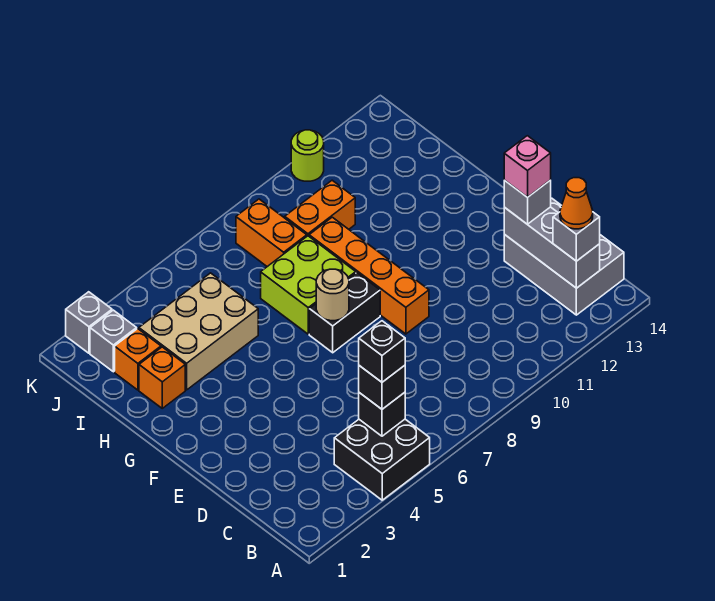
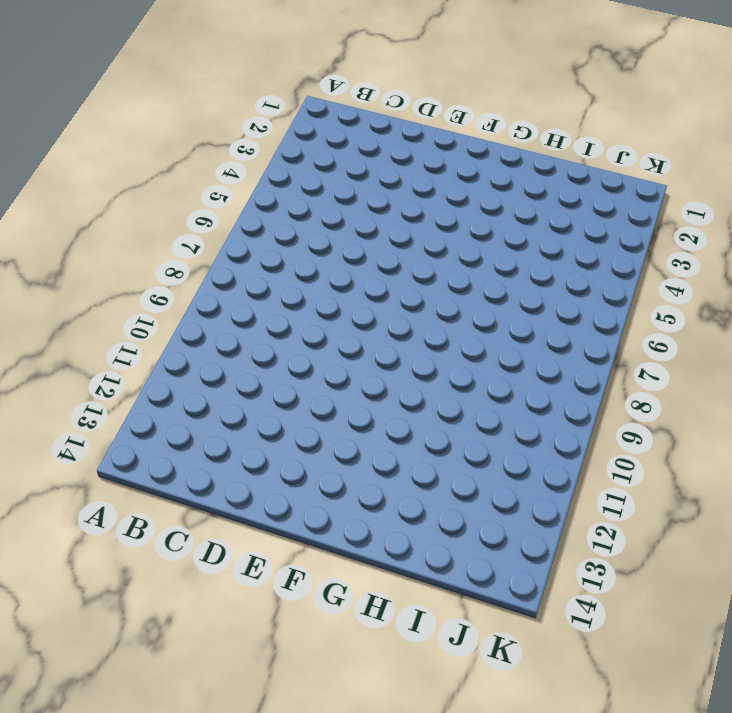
none -> black brick A4:B5 level 1
none -> grey brick B13:D14 level 1
none -> orange brick E9:H9 level 1

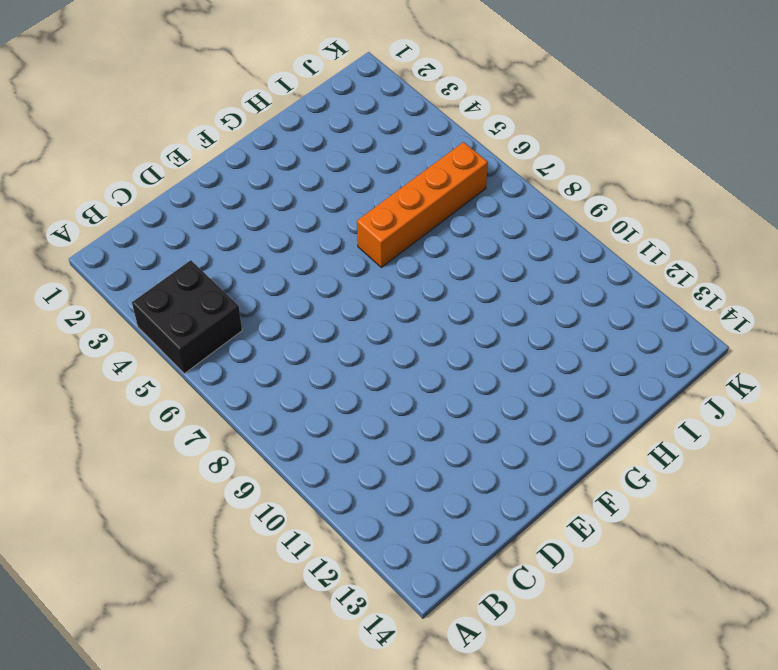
orange brick G6:J6 level 1 -> orange brick E9:H9 level 1
none -> grey brick B13:D14 level 1
none -> black brick F7:F8 level 1
none -> lime brick G7:H8 level 1

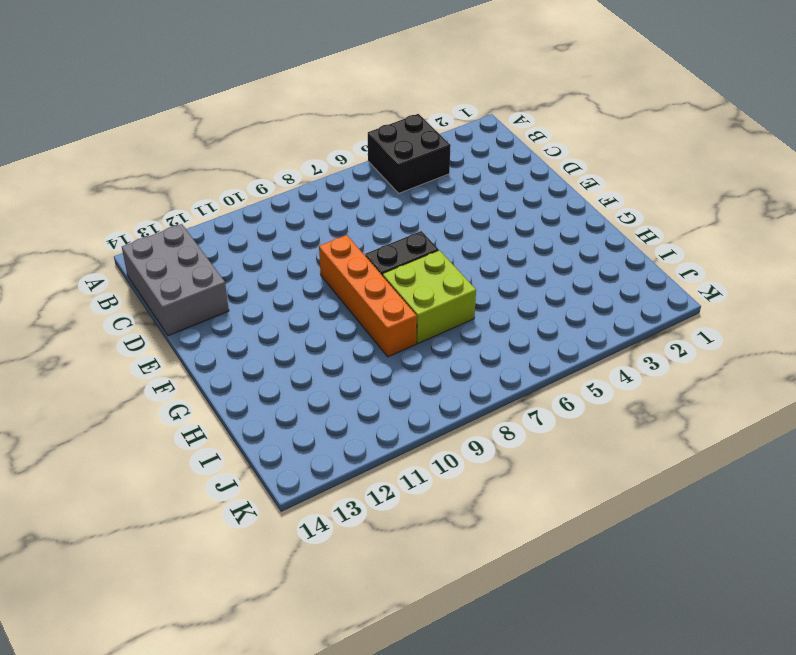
none -> orange brick H2 level 1
none -> tan brick H3:I5 level 1
none -> orange brick I2 level 1

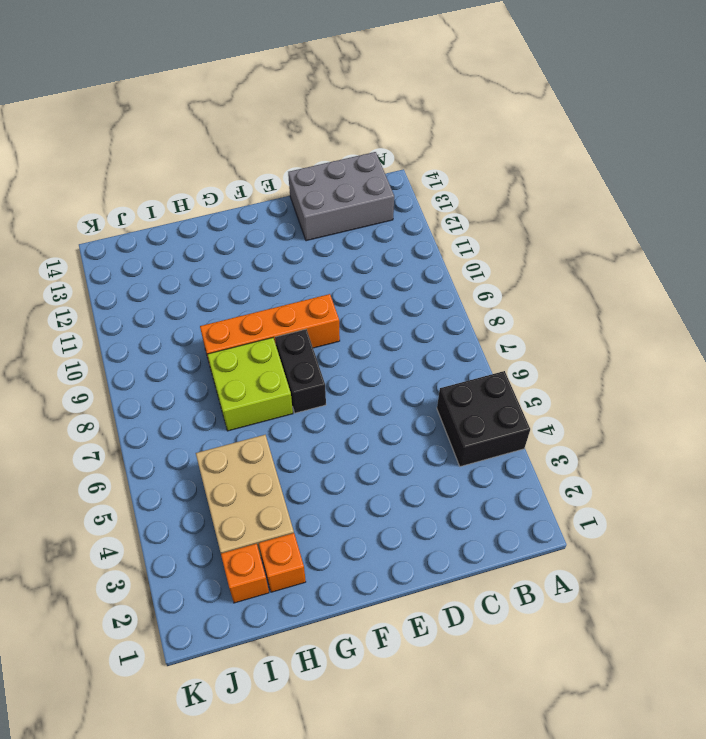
none -> orange brick I8:J8 level 1
none -> orange brick I9:I10 level 1
none -> grey brick J2 level 1

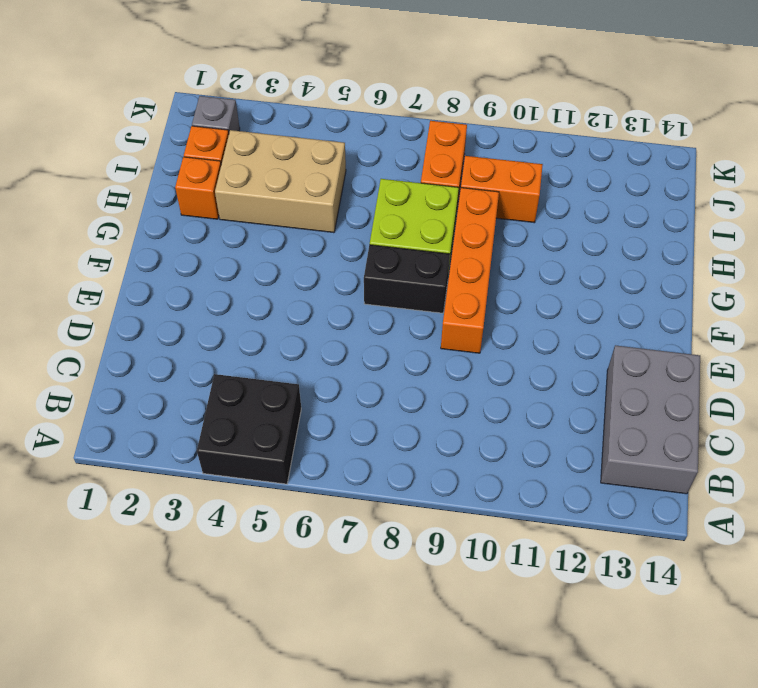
none -> grey brick K2 level 1
none -> lime round brick K11 level 1
none -> black brick B5 level 2

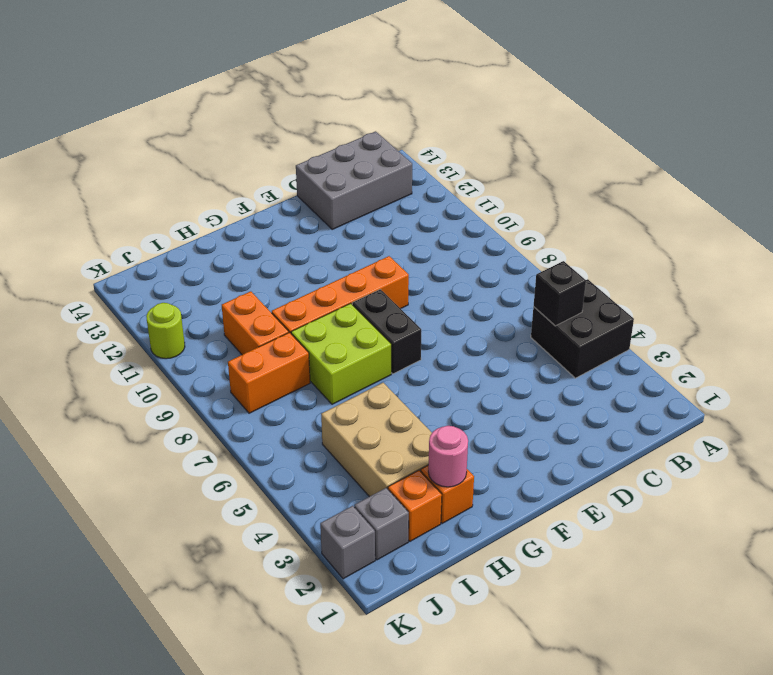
pink round brick H2 level 2 -> none
none -> grey brick B13:D13 level 2
none -> tan round brick F7 level 2
none -> black brick B5 level 3

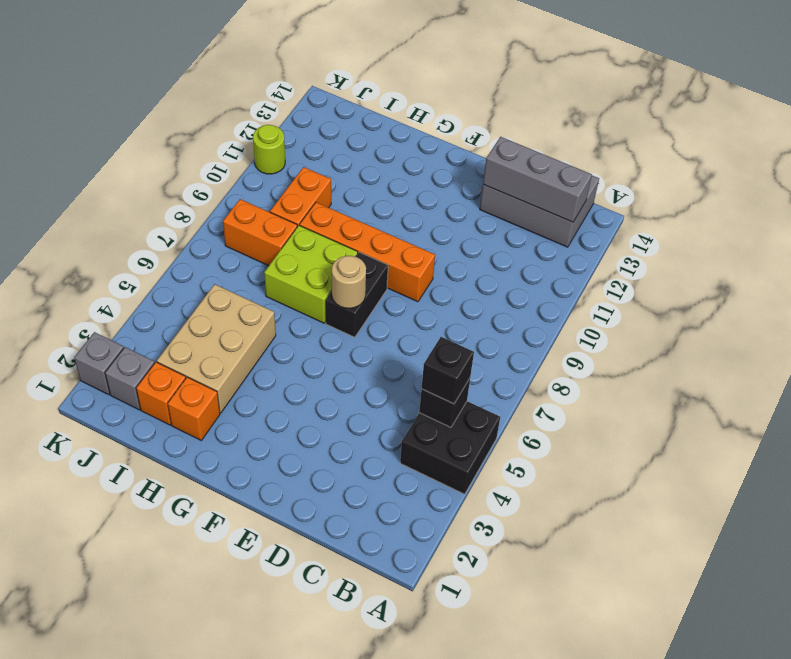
none -> grey brick B13 level 3
none -> grey brick D13 level 3
none -> black brick B5 level 4

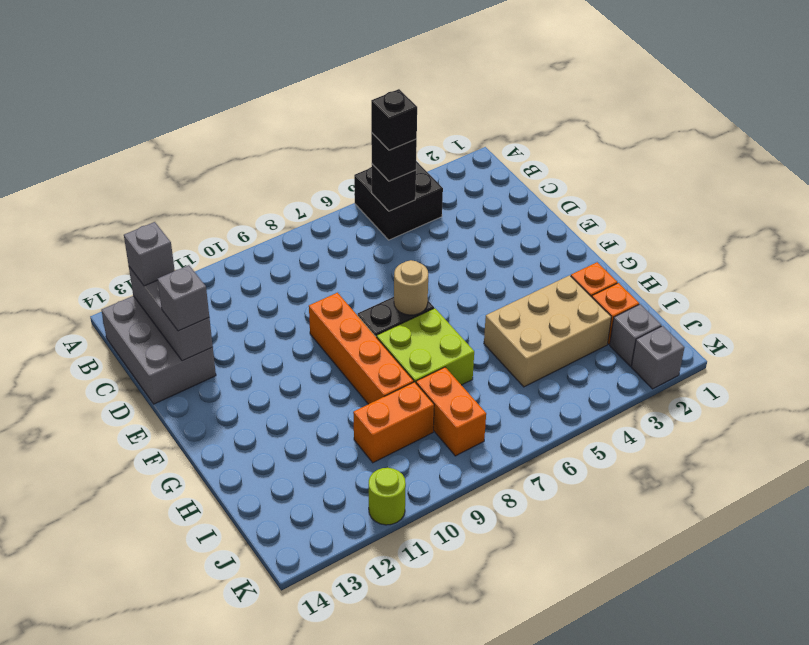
none -> orange cone B13 level 4
none -> pink brick D13 level 4

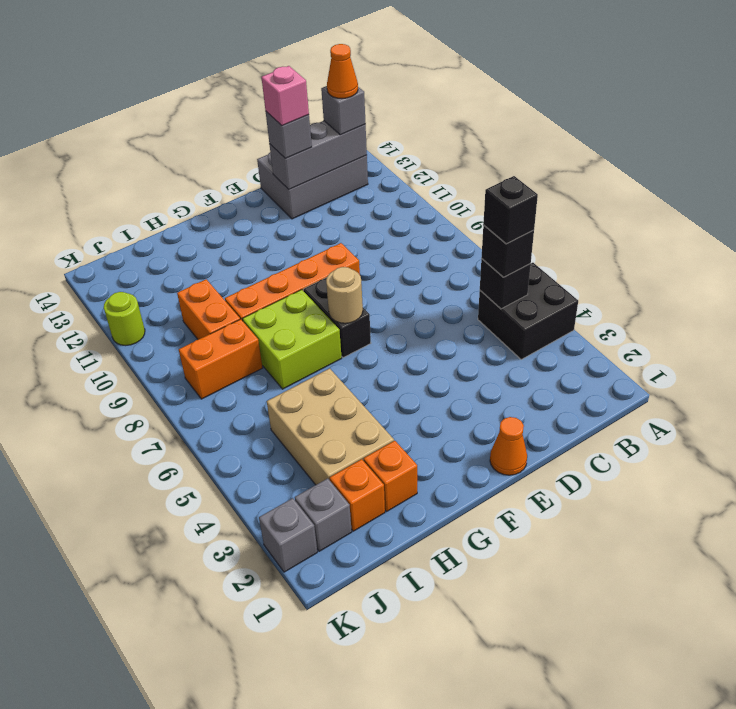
orange cone E1 level 1 -> none

